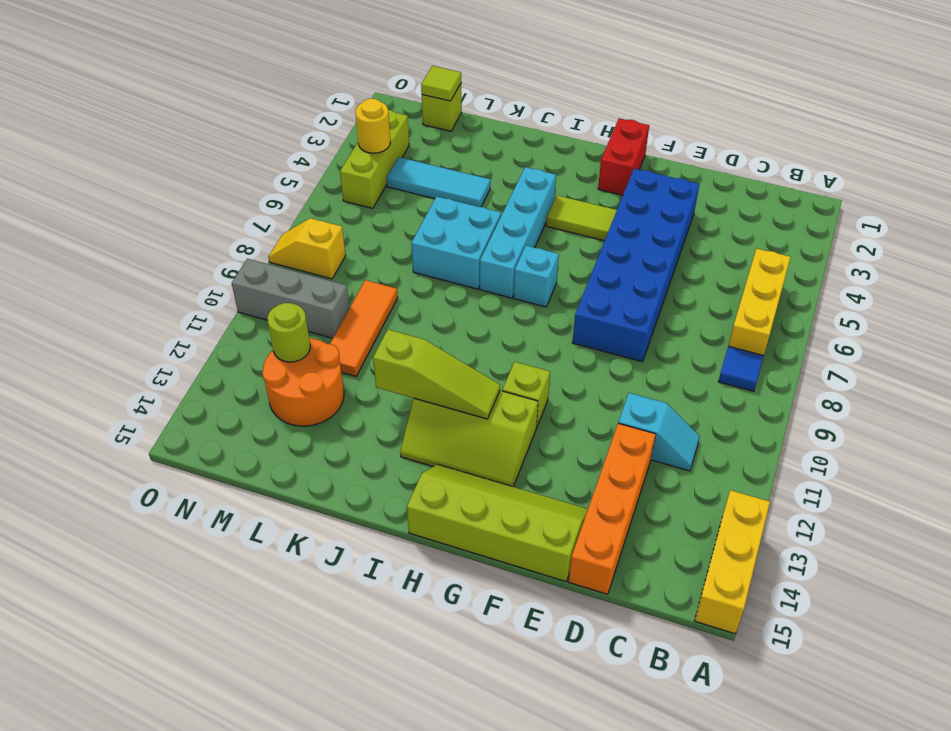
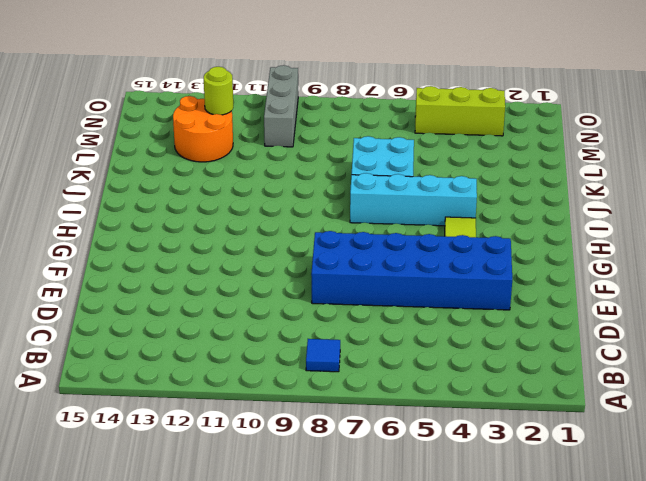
none -> yellow brick A13:A15 level 1
none -> yellow brick B5:B7 level 1
none -> cyan slope C11:D11 level 1 top D

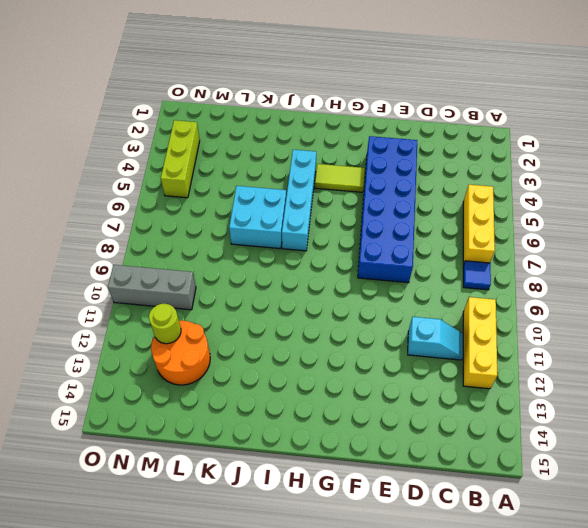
yellow brick B10:B12 level 1 -> yellow brick A13:A15 level 1
none -> orange brick D12:D15 level 1
none -> lime slope E14:H15 level 1 top 15
none -> red brick G1:G2 level 1

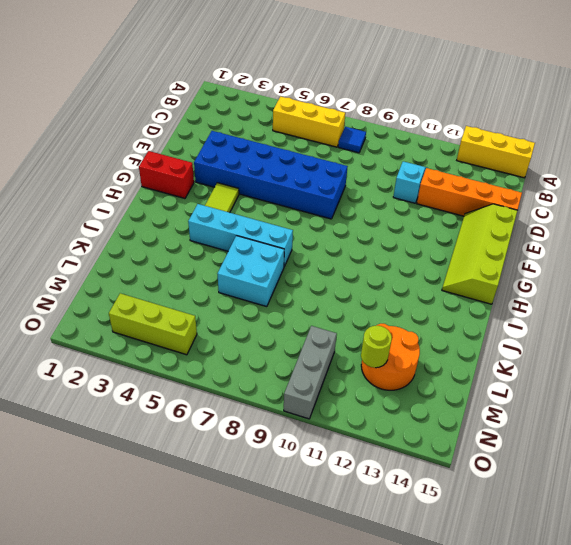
none -> lime brick G11 level 1
none -> lime slope G12:I13 level 1 top 12
none -> cyan brick H7 level 1

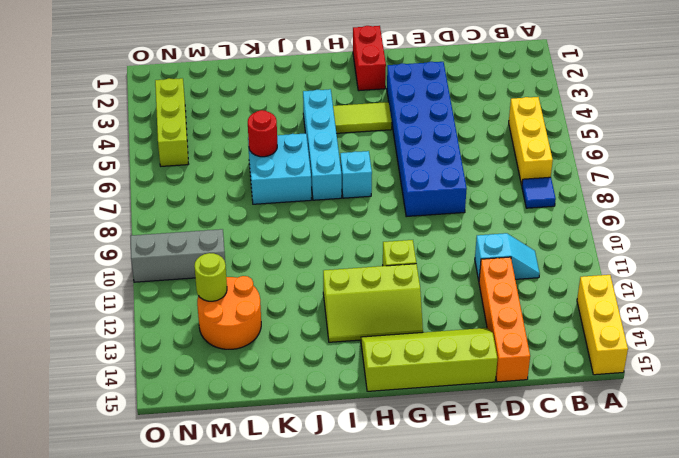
red round brick K6 level 2 -> none
none -> cyan tile K4:M4 level 1
none -> orange tile L9:L11 level 1
none -> lime brick M1 level 1

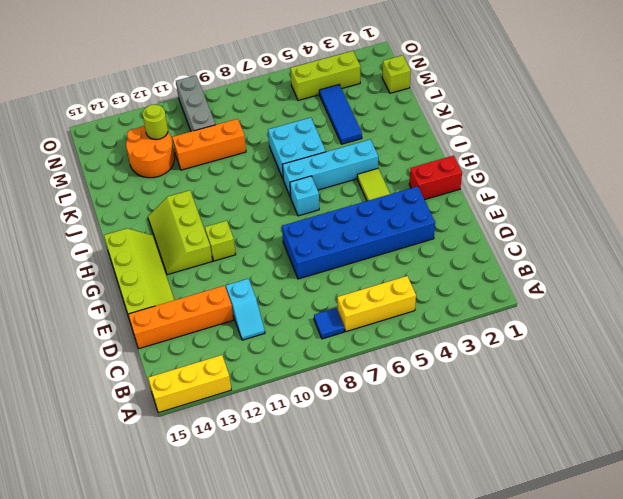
blue tile K4:M4 level 1 -> cyan tile K4:M4 level 1
orange brick L9:L11 level 1 -> orange tile L9:L11 level 1
none -> yellow slope N8:O8 level 1 top N
none -> lime slope H12:J12 level 2 top J
none -> lime tile M1 level 2

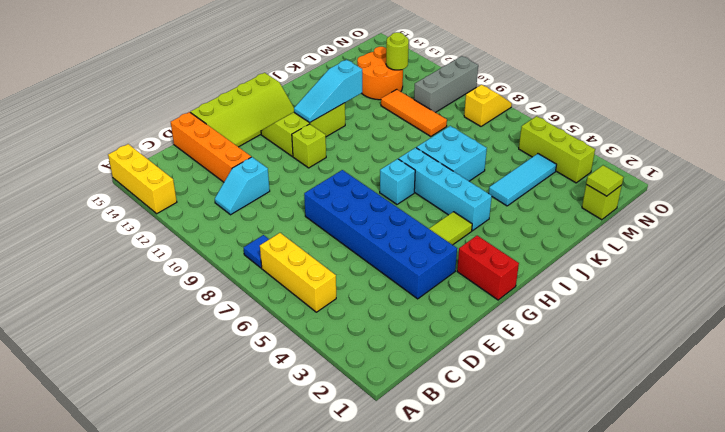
cyan slope H12:J12 level 2 top J -> lime slope H12:J12 level 2 top J
none -> yellow round brick N4 level 2

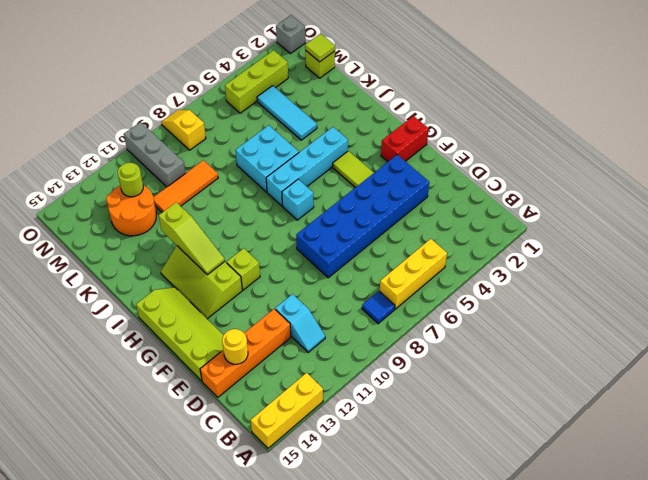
yellow round brick D14 level 2 -> yellow round brick N4 level 2
grey brick O1 level 1 -> none

